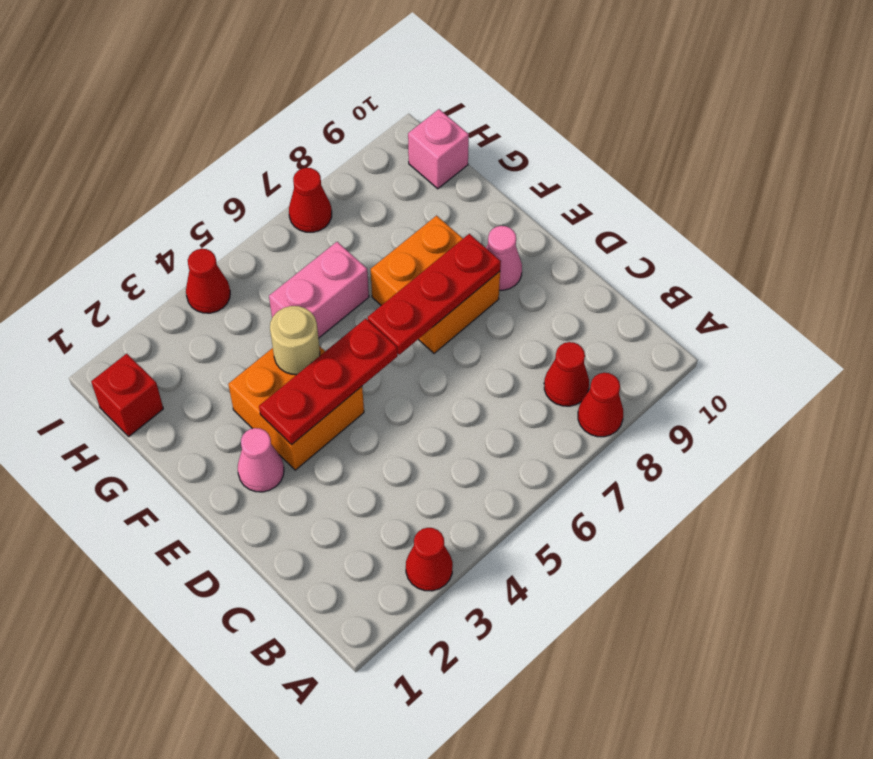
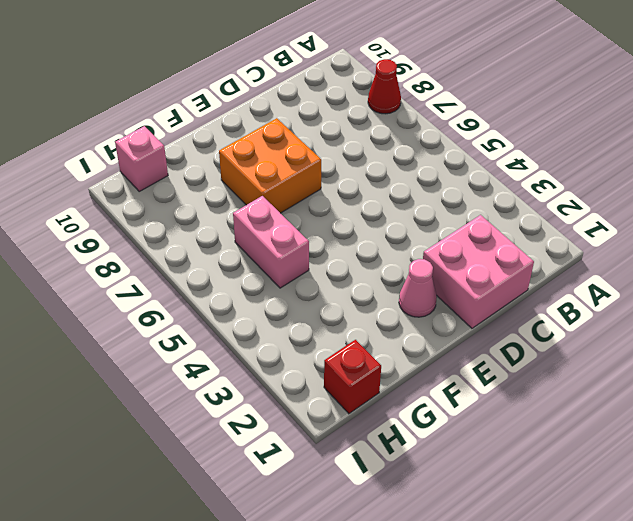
pink brick C1:D2 level 1 -> none
none -> red cone A3 level 1
none -> red cone B8 level 1
none -> orange brick E3:F4 level 1

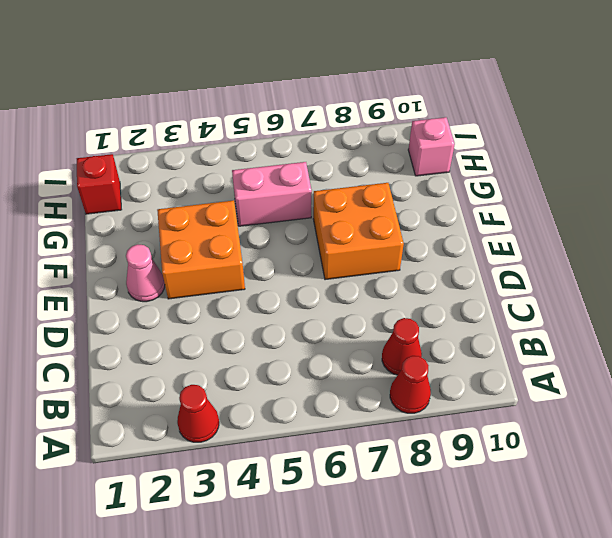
none -> pink cone E9 level 1
none -> red cone I4 level 1
none -> red cone I7 level 1

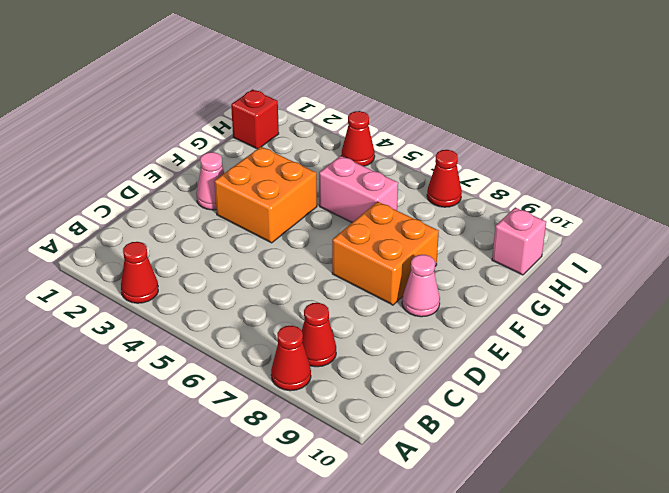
none -> red plate E3:E5 level 2
none -> red plate E6:E8 level 2
none -> tan round brick F4 level 2

